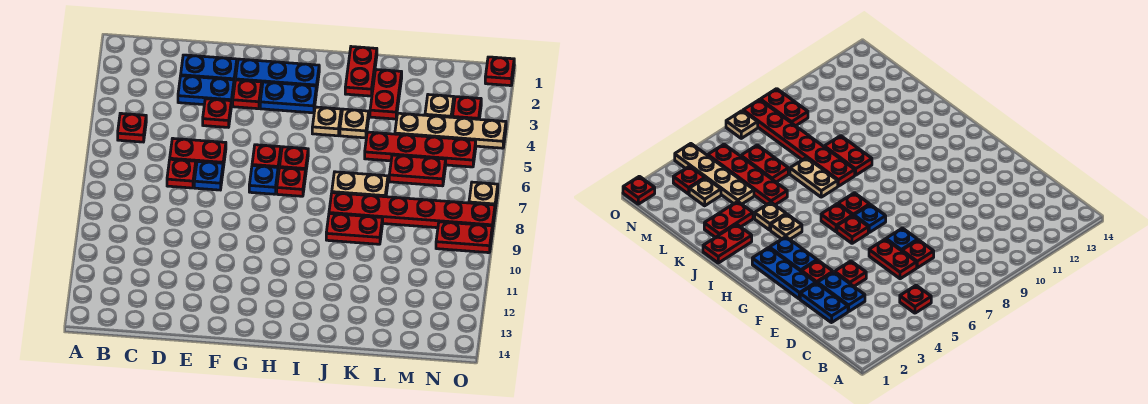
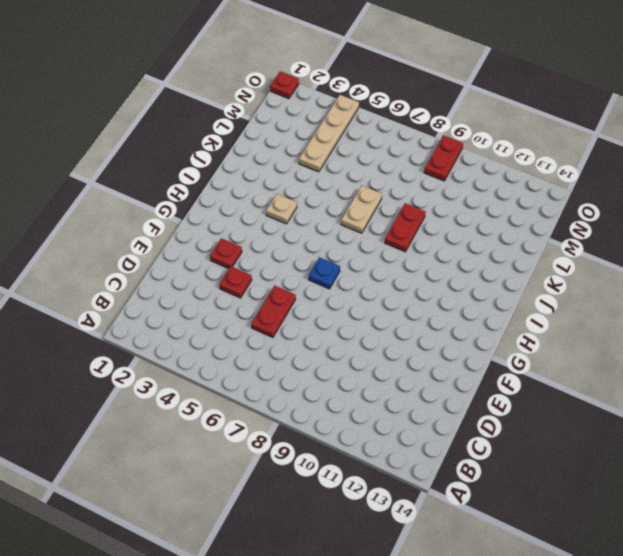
none -> red plate B5 level 1
none -> blue plate D2:E2 level 1
none -> blue plate D3:E3 level 1

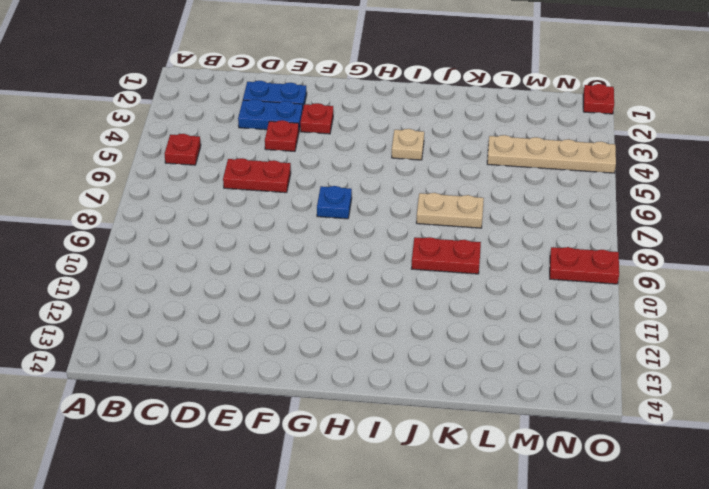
none -> red plate D7 level 1
none -> blue plate E7 level 1
none -> blue plate F2:H2 level 1

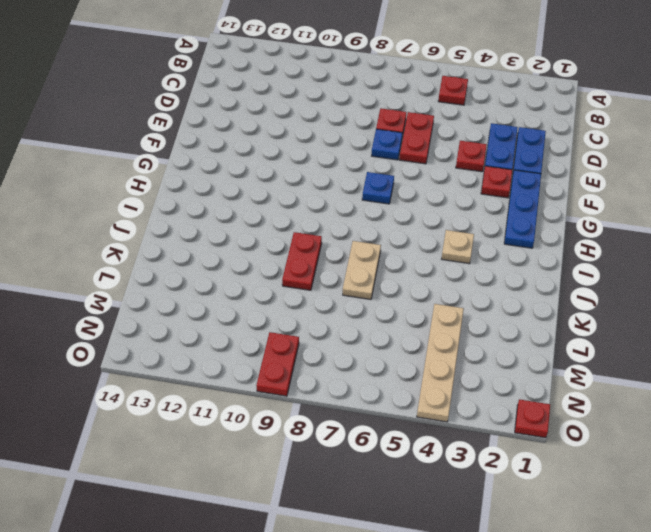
none -> blue plate G3:H3 level 1
none -> red plate G6 level 1
none -> red plate H6 level 1

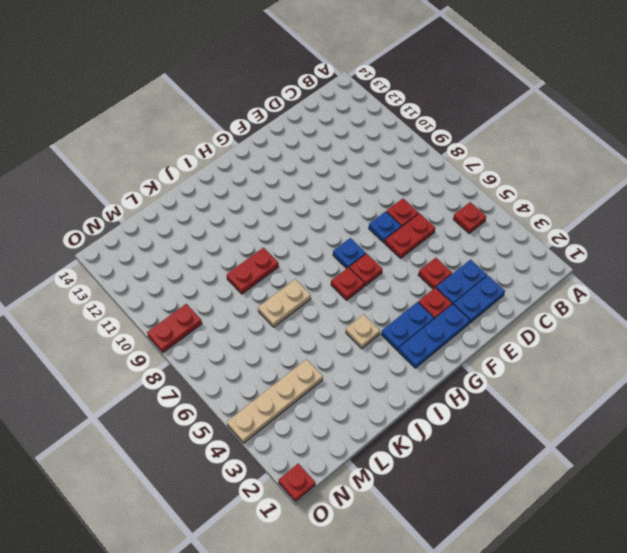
none -> red plate H7 level 1
none -> red plate J1:J2 level 1
none -> tan plate J4 level 1

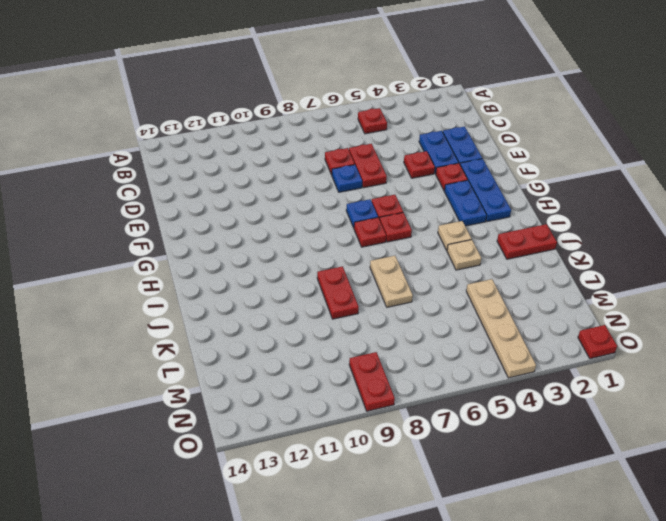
none -> red plate J8:O8 level 1
none -> red plate K2:K3 level 1
none -> red plate K5:N5 level 1

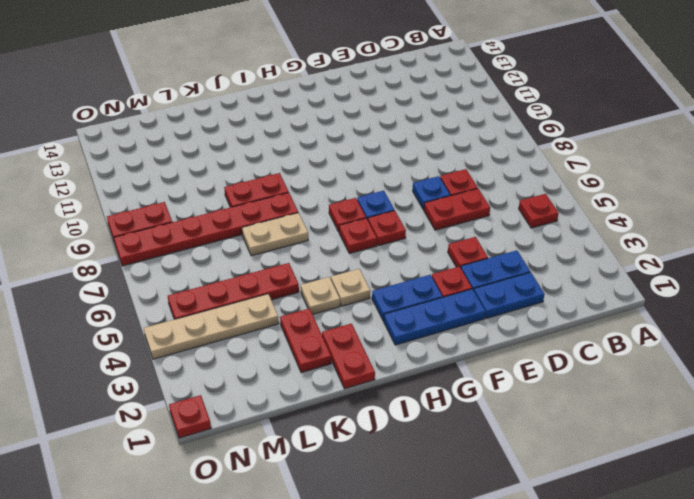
none -> red plate L6:M6 level 1
none -> tan plate M3 level 1
none -> red plate N3 level 1

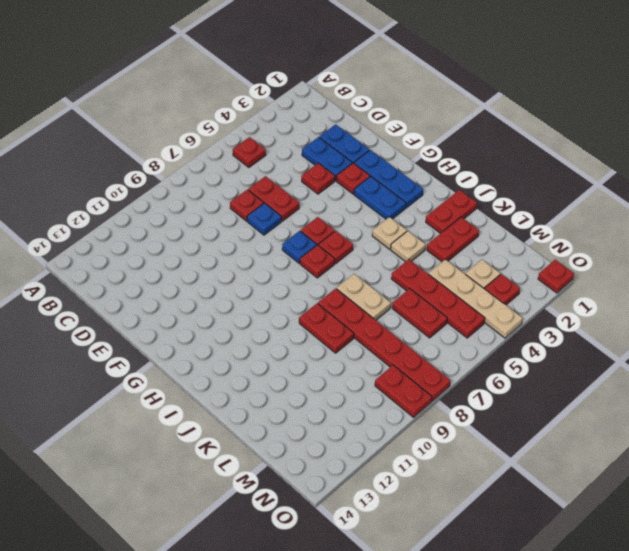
none -> tan plate O7 level 1

